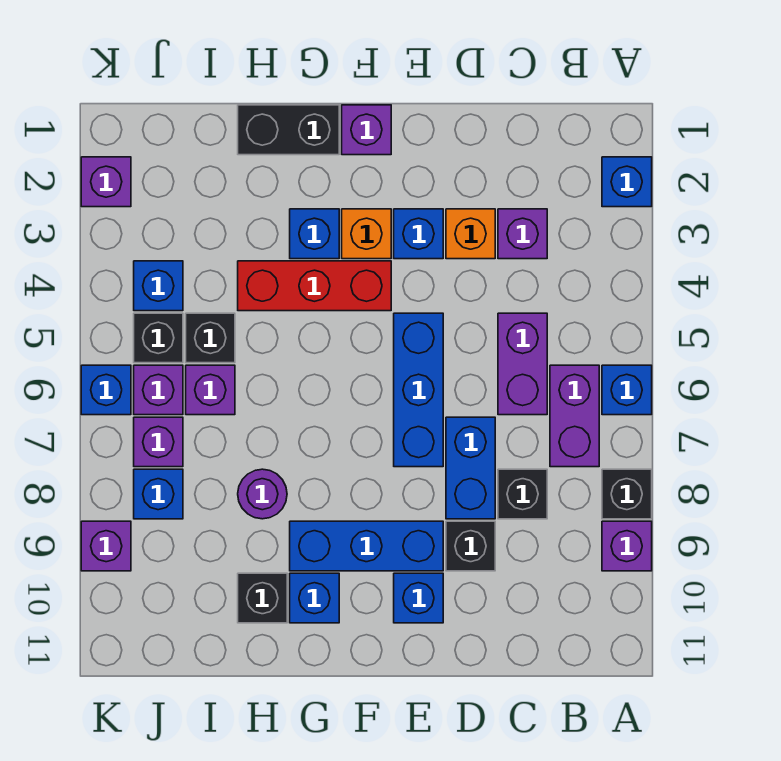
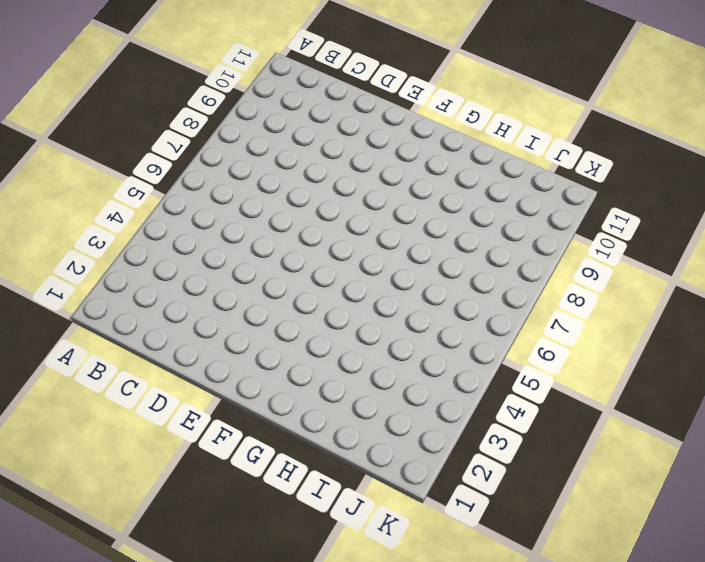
none -> blue brick A2 level 1
none -> blue brick A6 level 1
none -> black brick A8 level 1
none -> purple brick A9 level 1

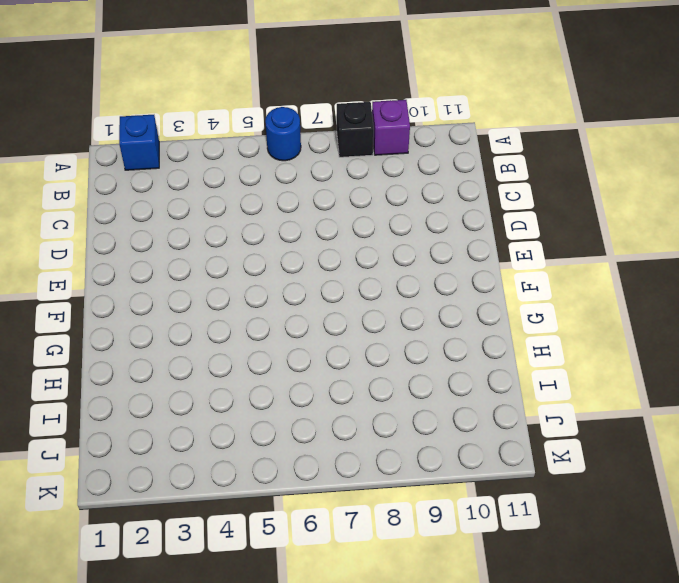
blue round brick A6 level 1 -> blue brick A6 level 1
none -> purple brick B6:B7 level 1
none -> purple brick C3 level 1
none -> purple brick C5:C6 level 1
none -> black brick C8 level 1

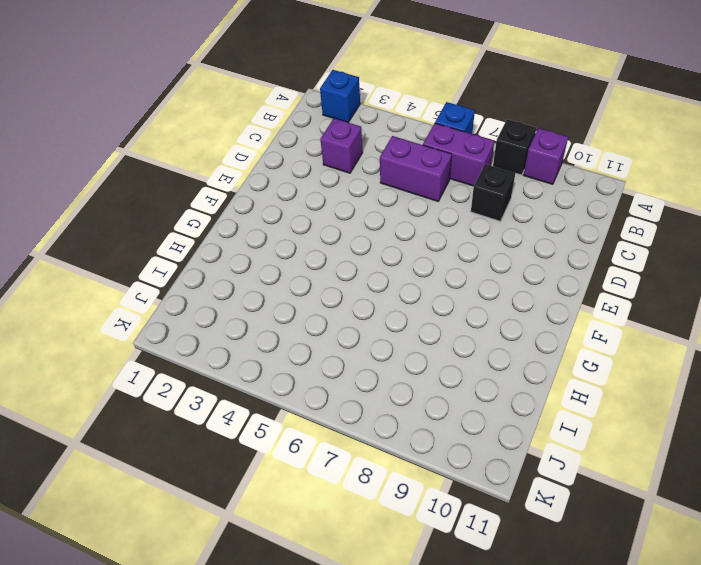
none -> orange brick D3 level 1
none -> blue brick D7:D8 level 1
none -> black brick D9 level 1
none -> blue brick E3 level 1

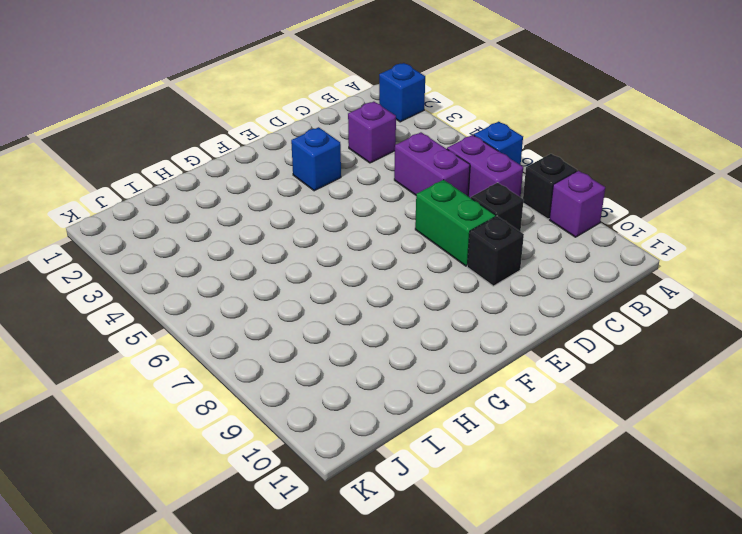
green brick D7:D8 level 1 -> blue brick D7:D8 level 1
none -> orange brick D3 level 1
none -> blue brick E5:E7 level 1
none -> blue brick E9:G9 level 1
none -> blue brick E10 level 1

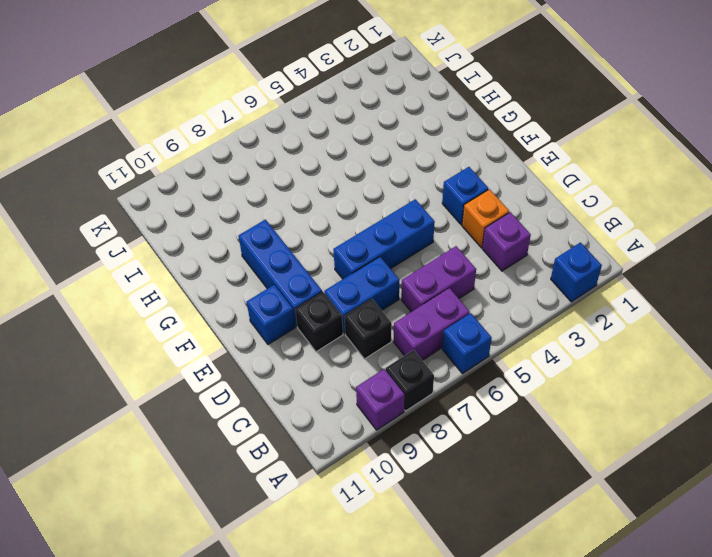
none -> purple brick F1 level 1
none -> orange brick F3 level 1
none -> red brick F4:H4 level 1
none -> black brick G1:H1 level 1

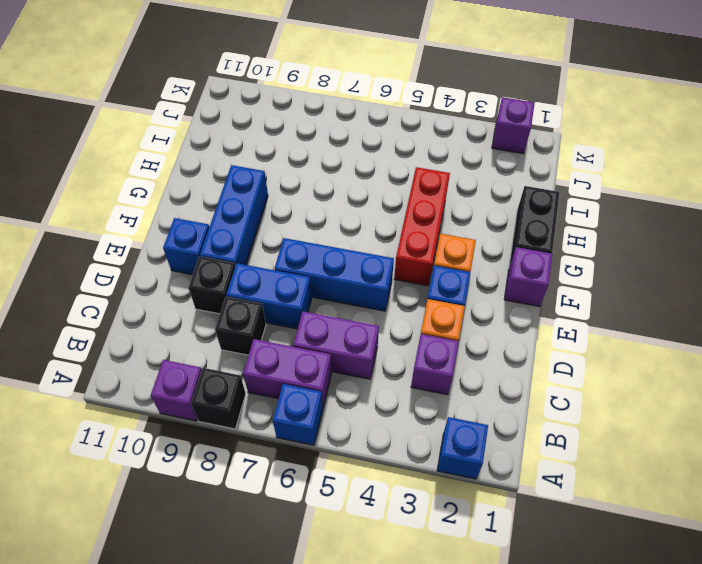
none -> blue brick G3 level 1
none -> blue brick G10 level 1
none -> purple round brick H8 level 1
none -> black brick H10 level 1

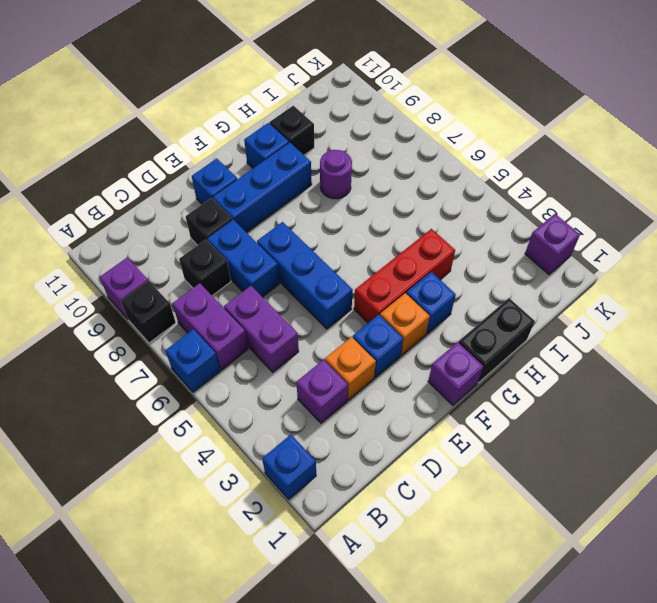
none -> black brick I5 level 1
none -> purple brick I6 level 1
none -> blue brick J4 level 1
none -> black brick J5 level 1

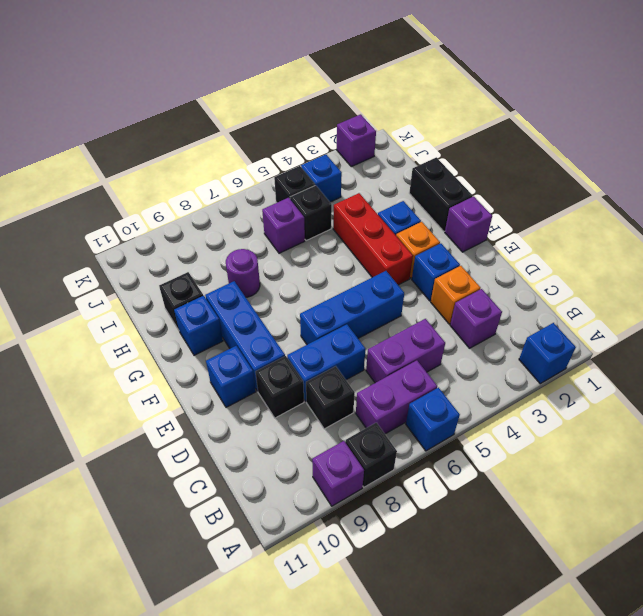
none -> purple brick J6 level 1
none -> purple brick J7 level 1
none -> blue brick J8 level 1
none -> blue brick K6 level 1

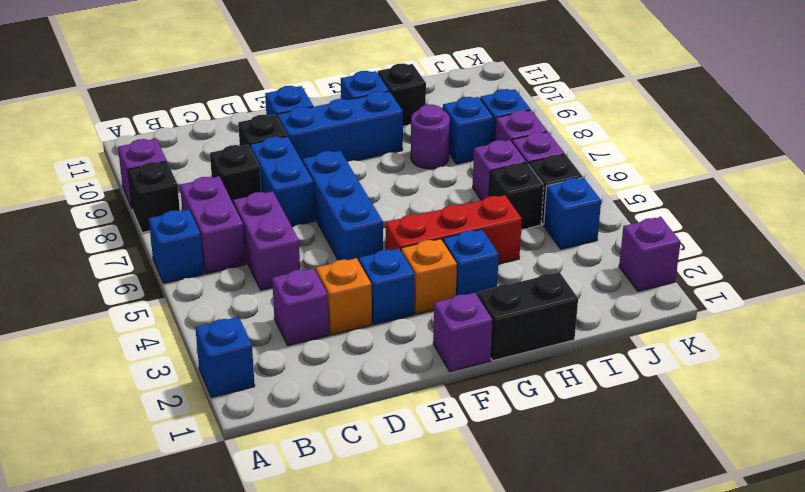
blue brick I8 level 1 -> blue brick K6 level 1
none -> purple brick K9 level 1

